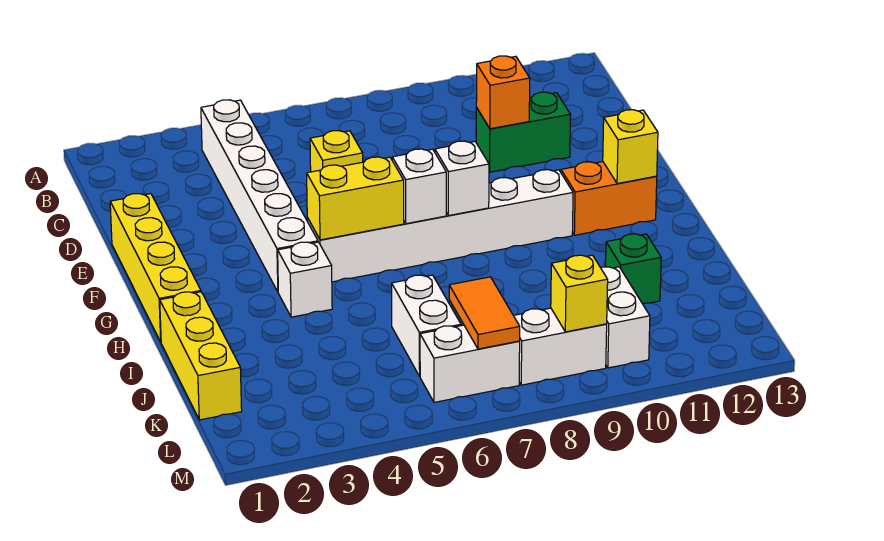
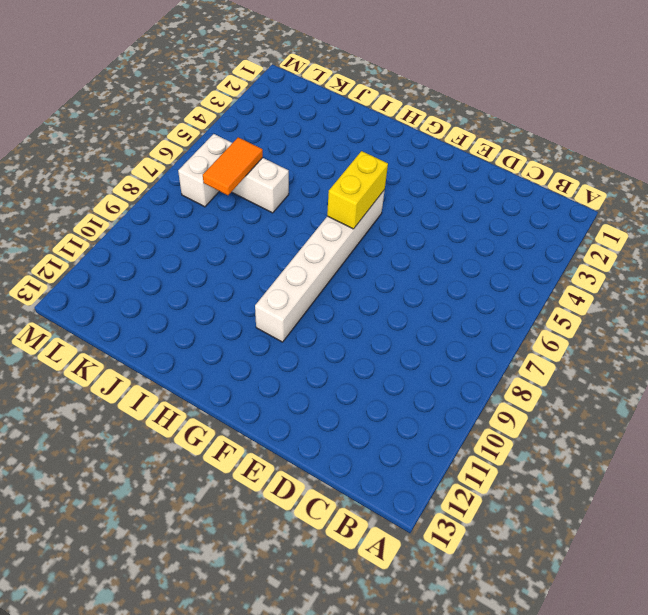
orange tile K6:K7 level 2 -> orange tile K7:L7 level 2
none -> white brick B4:G4 level 1
none -> yellow brick D6 level 1
none -> green brick D10:D11 level 1

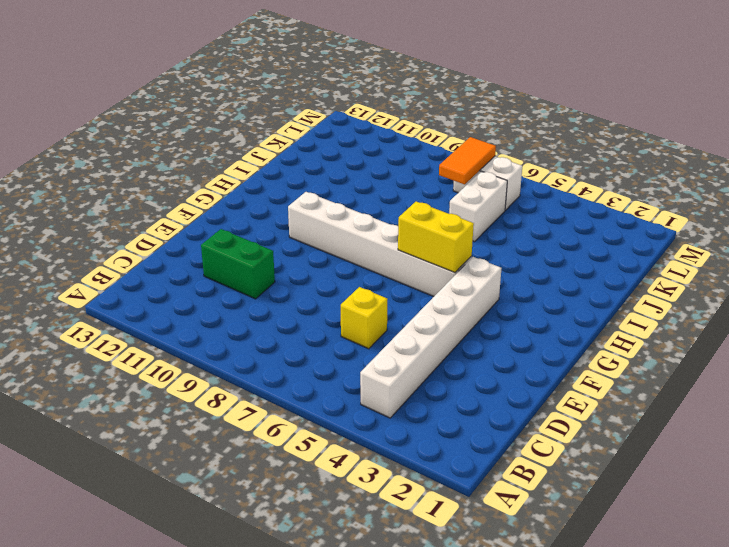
none -> yellow brick E1:H1 level 1
none -> orange brick G11:G12 level 1
none -> white brick H4 level 1

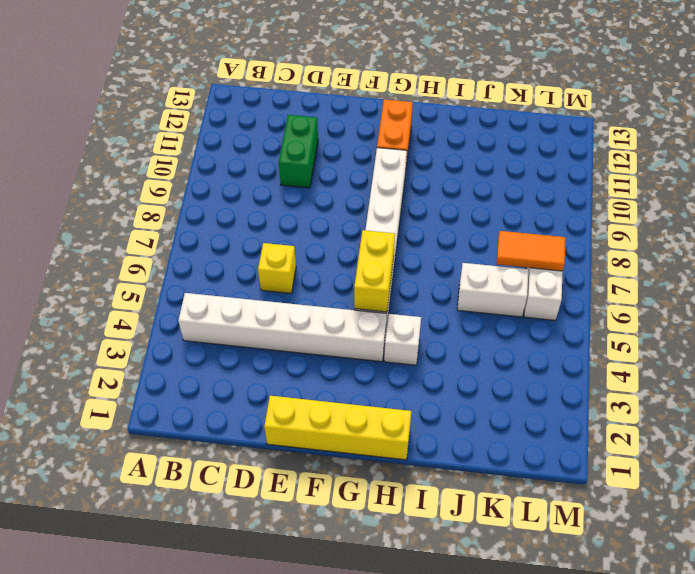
none -> yellow brick I1:K1 level 1
none -> green brick J11 level 1
none -> white brick K10:L10 level 1

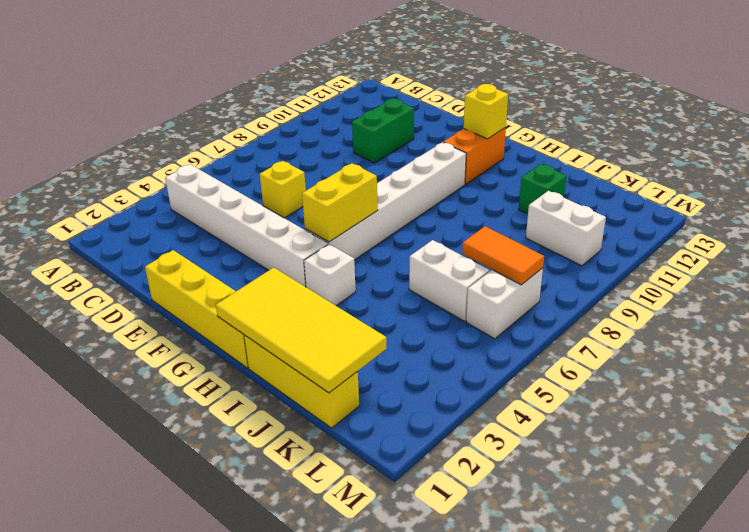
yellow tile H1:K2 level 2 -> none
none -> white brick L8:L9 level 1
none -> orange brick D10 level 2
none -> white brick G7 level 2

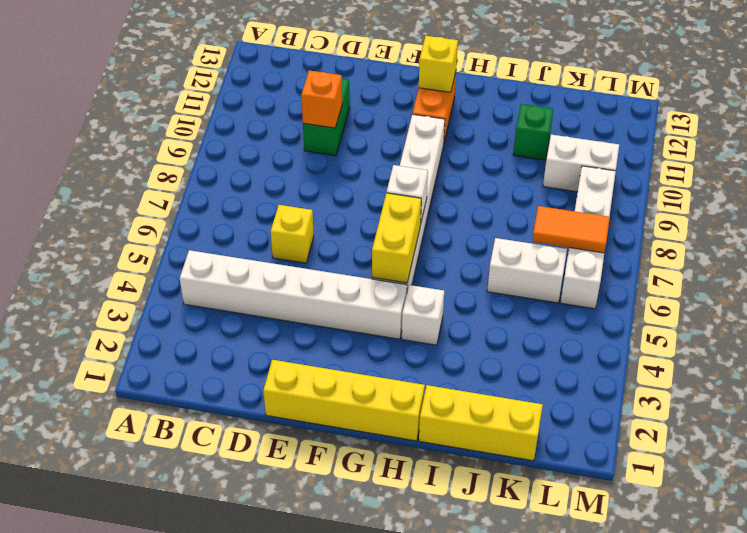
none -> white brick G8 level 2
none -> yellow brick L9 level 2

